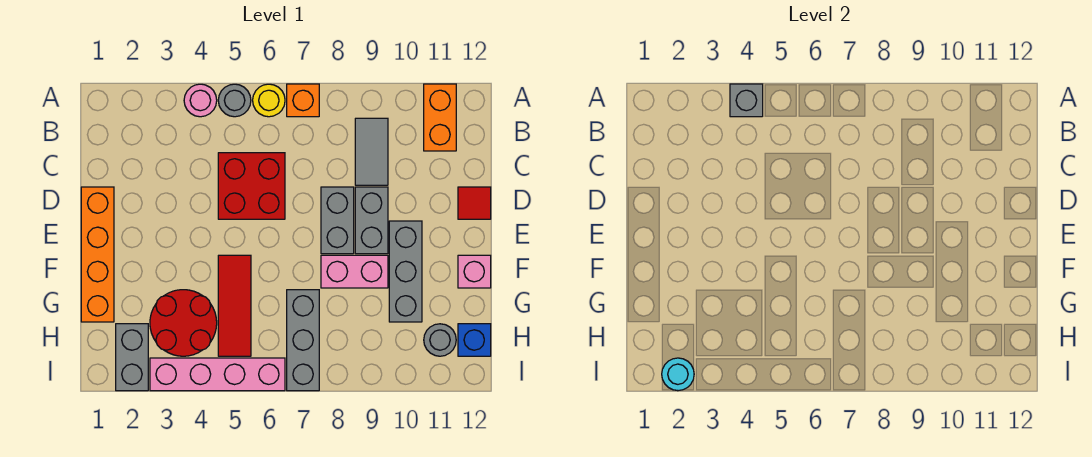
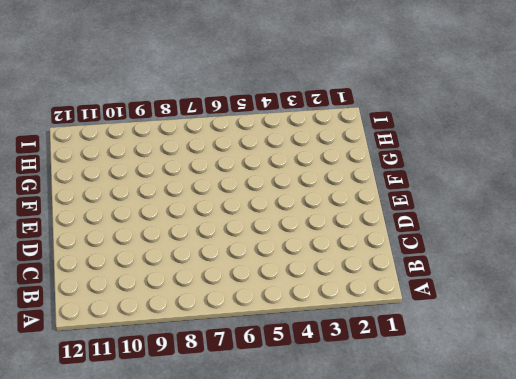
none -> pink round brick A4 level 1
none -> grey round brick A5 level 1
none -> yellow round brick A6 level 1

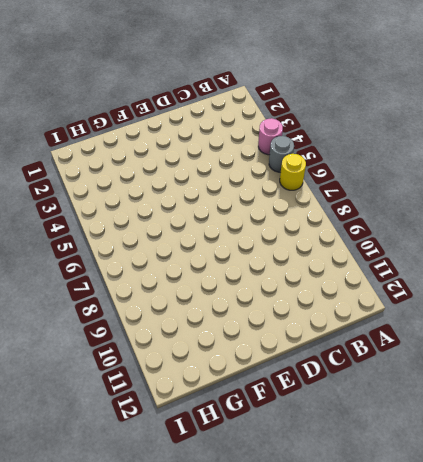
none -> orange brick A7 level 1
none -> orange brick A11:B11 level 1
none -> grey tile B9:C9 level 1

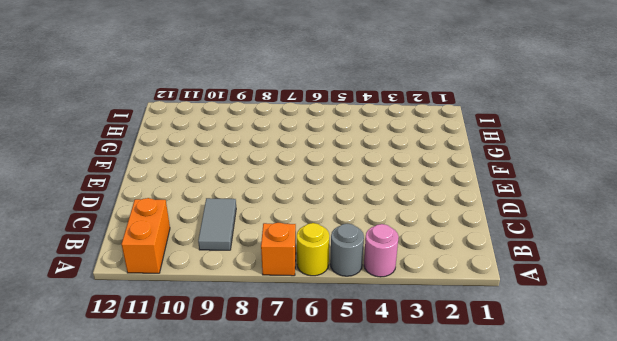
none -> red brick C5:D6 level 1
none -> orange brick D1:G1 level 1
none -> grey brick D8:E8 level 1

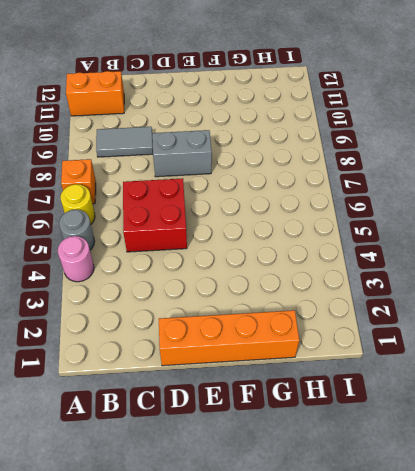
none -> grey brick D9:E9 level 1
none -> red tile D12 level 1
none -> grey brick E10:G10 level 1

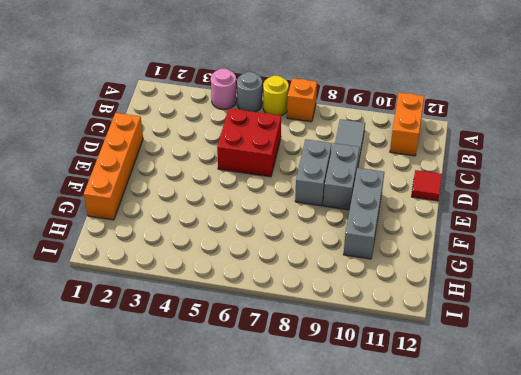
none -> red tile F5:H5 level 1
none -> pink brick F8:F9 level 1
none -> pink brick F12 level 1

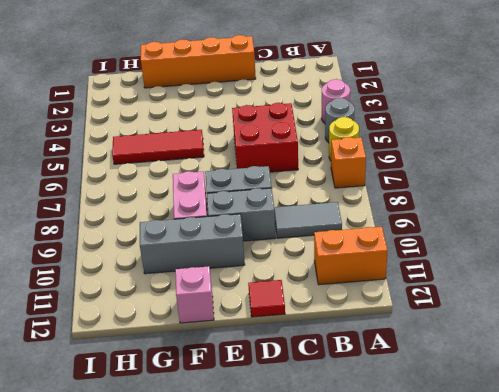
none -> red round brick G3:H4 level 1
none -> grey brick G7:I7 level 1
none -> grey brick H2:I2 level 1

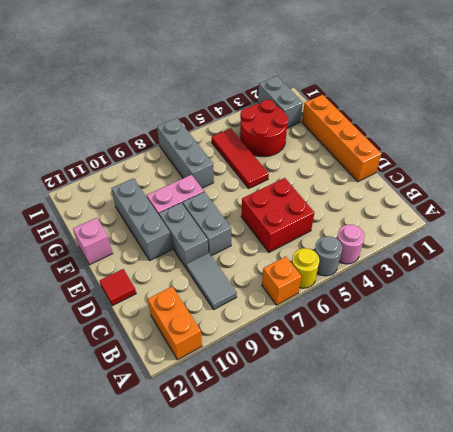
none -> grey round brick H11 level 1
none -> blue brick H12 level 1
none -> pink brick I3:I6 level 1

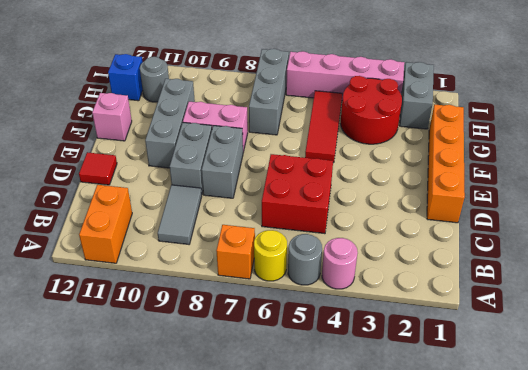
none -> grey brick A4 level 2
none -> cyan round brick I2 level 2

